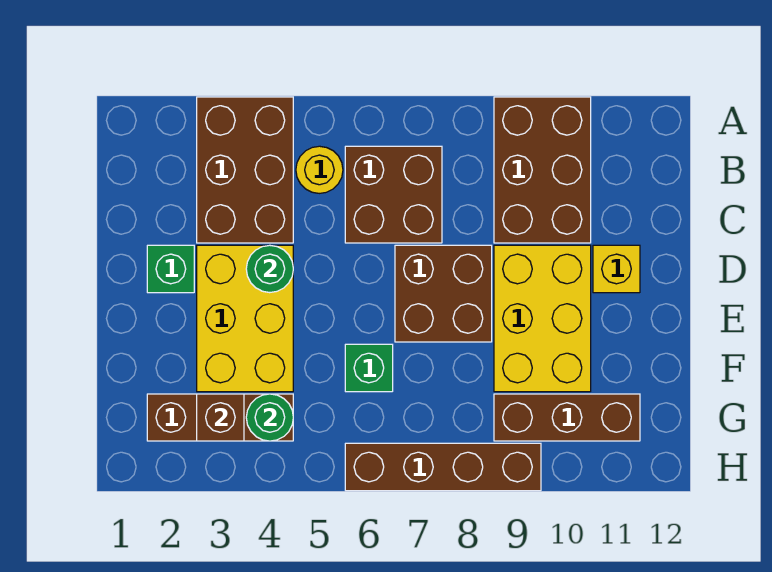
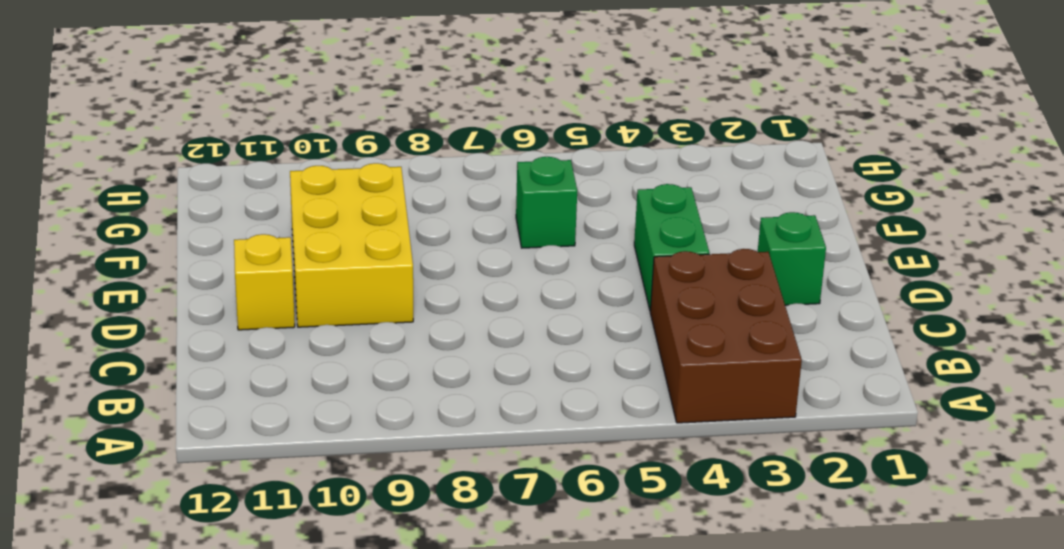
green brick D4:E4 level 1 -> yellow brick D3:F4 level 1
none -> brown brick A9:C10 level 1
none -> yellow round brick B5 level 1
none -> brown brick B6:C7 level 1

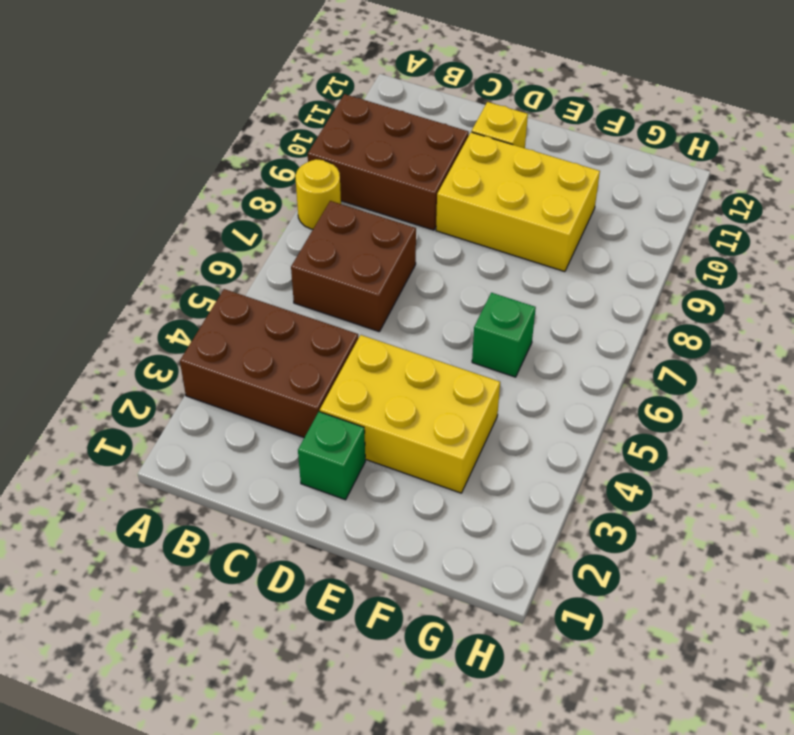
yellow round brick A8 level 1 -> yellow round brick B5 level 1
none -> brown brick D7:E8 level 1
none -> brown brick G2:G4 level 1
none -> brown brick G9:G11 level 1

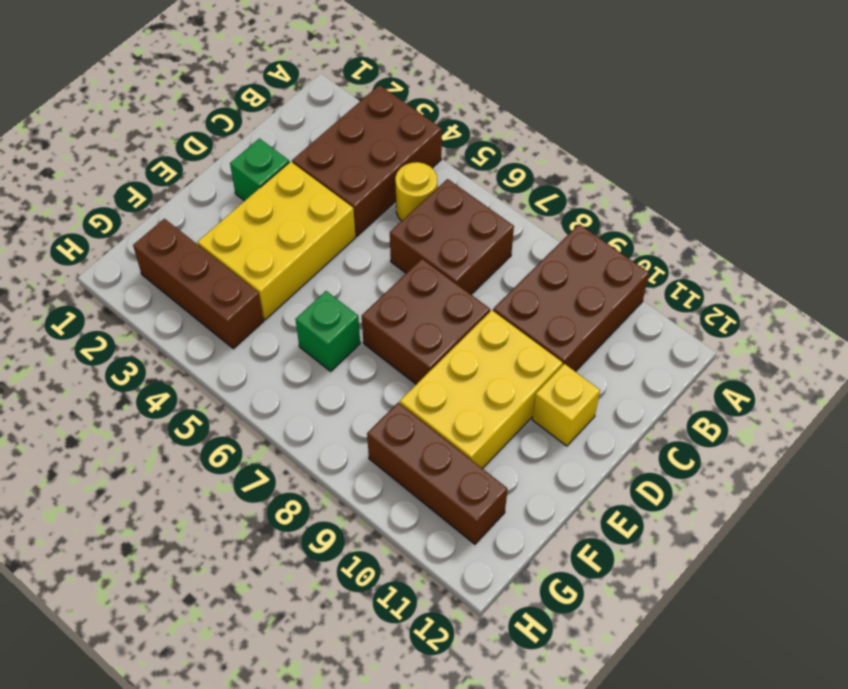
none -> brown brick H6:H9 level 1
none -> green round brick D4 level 2
none -> brown brick G3 level 2

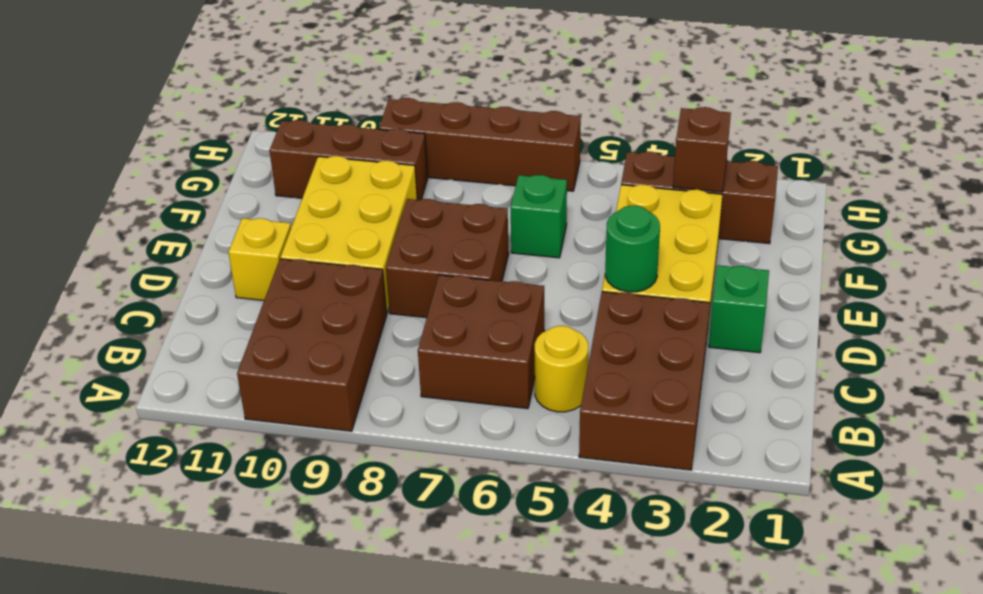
none -> green round brick G4 level 2

